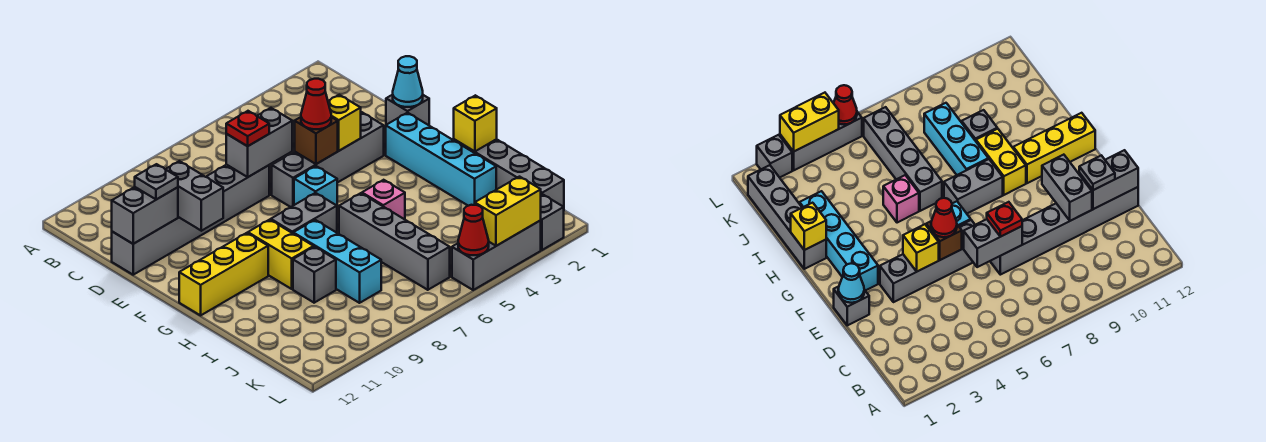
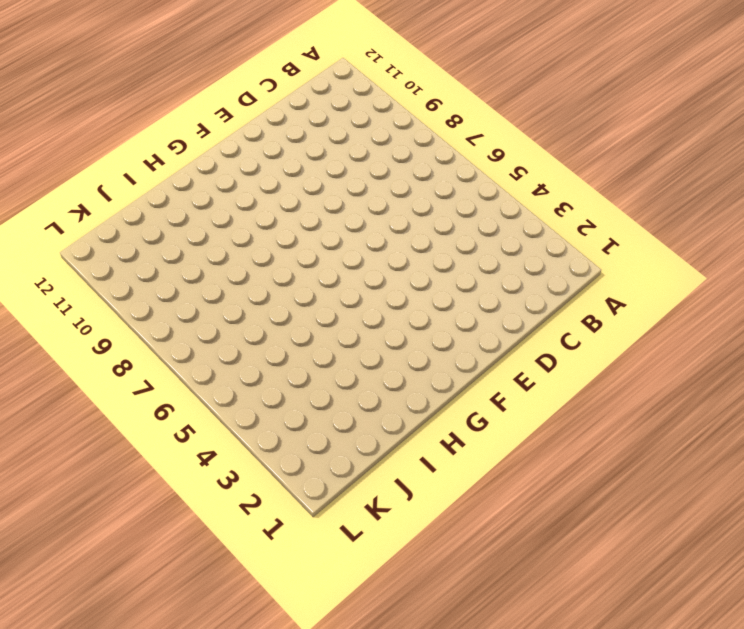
none -> grey brick D7:D12 level 1
none -> grey brick E1 level 1
none -> grey brick E3:E6 level 1

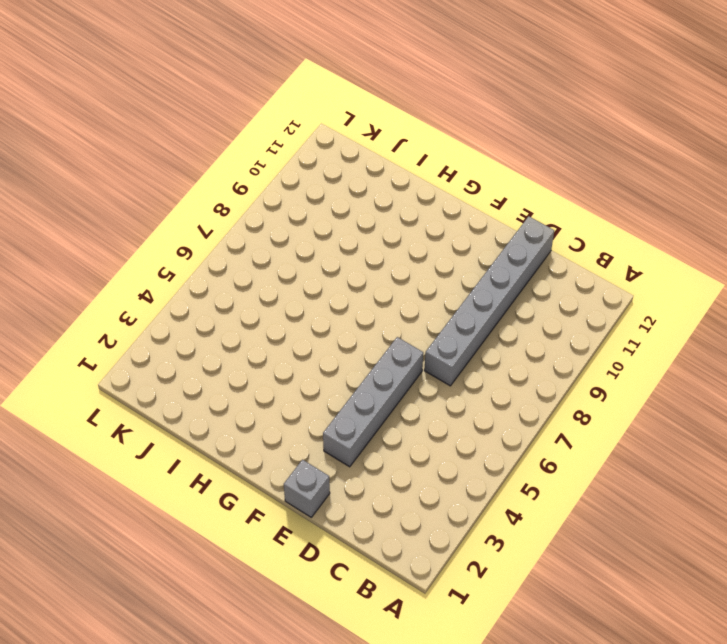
none -> cyan brick F2:I2 level 1
none -> cyan brick F6 level 1
none -> grey brick G7:G8 level 1

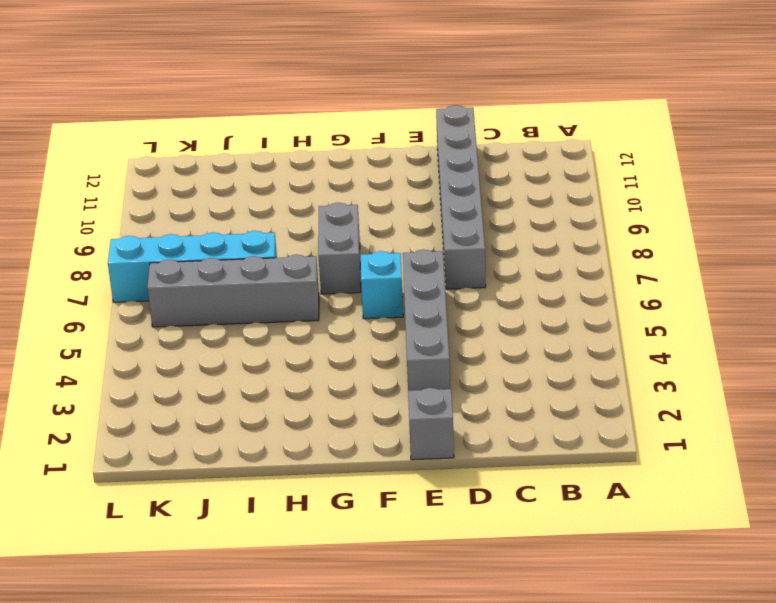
cyan brick I7:L7 level 1 -> cyan brick F2:I2 level 1
none -> yellow brick G9:H9 level 1
none -> yellow brick G10:G12 level 1
none -> grey brick H1:K1 level 1

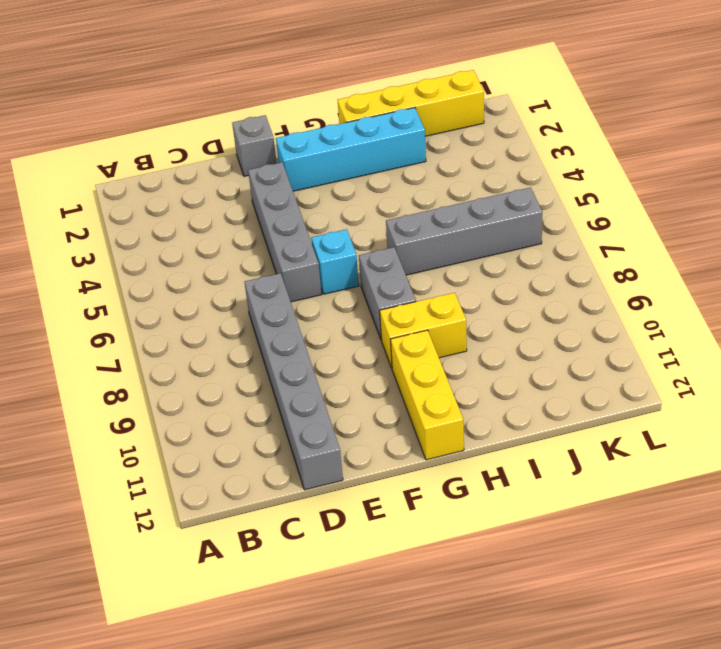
yellow brick H1:K1 level 1 -> grey brick H1:K1 level 1
none -> pink brick H5 level 1
none -> cyan brick H8:J8 level 1
none -> grey brick I9 level 1

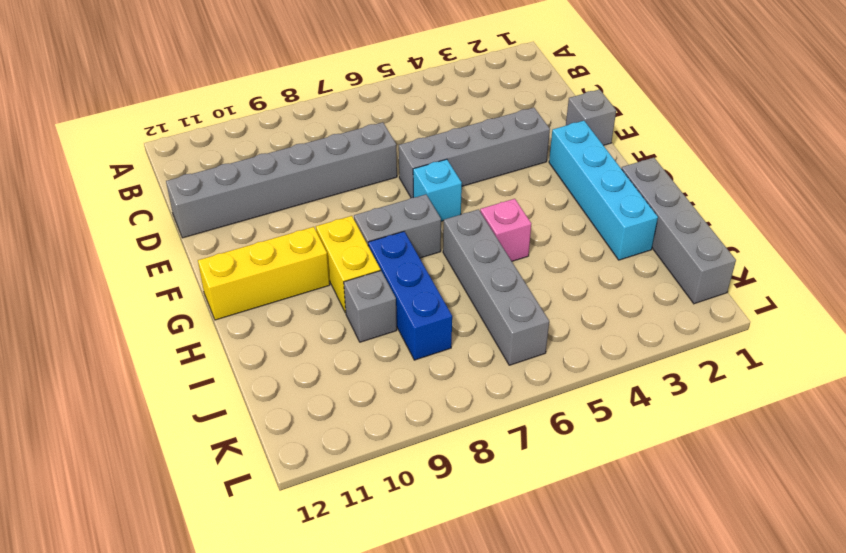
blue brick H8:J8 level 1 -> cyan brick H8:J8 level 1
none -> grey brick L2 level 1
none -> grey brick L3:L5 level 1
none -> grey brick D6:D7 level 2

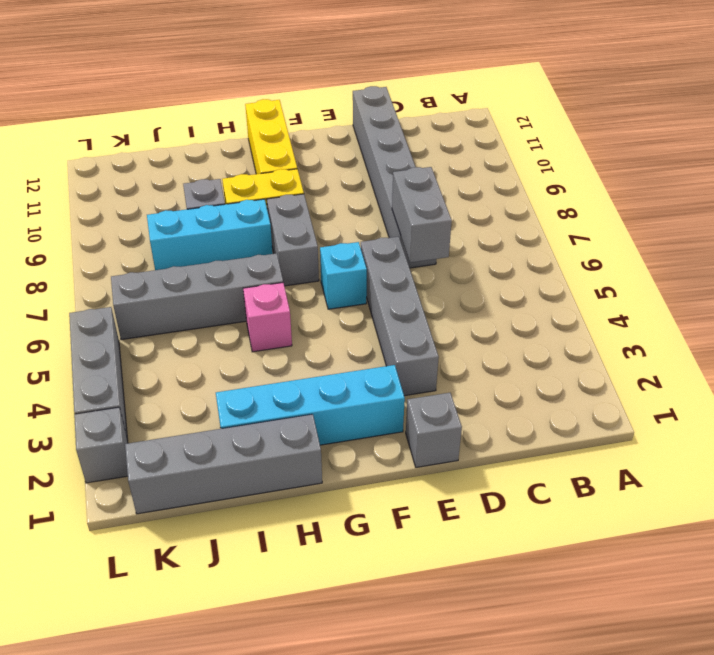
none -> grey brick D10:E10 level 2
none -> grey brick D11:D12 level 2
none -> cyan cone E1 level 2

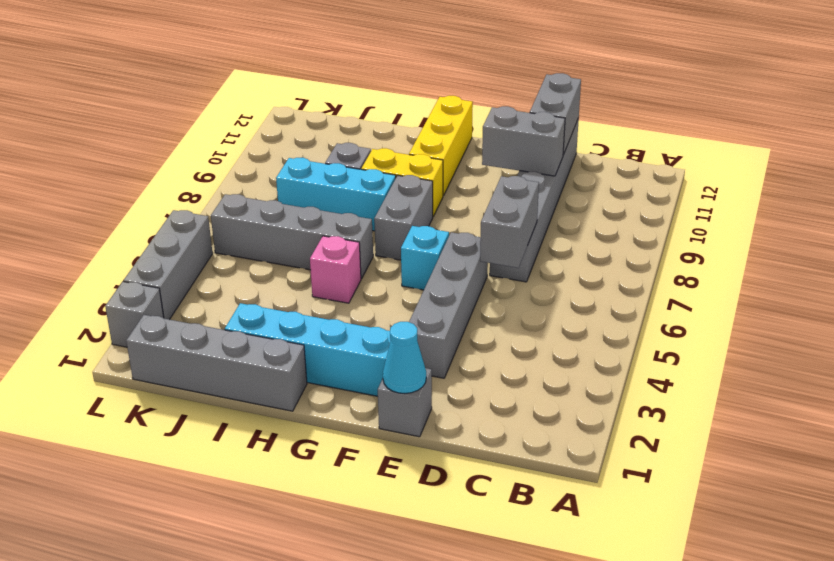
none -> yellow brick E4 level 2
none -> brown brick E5 level 2
none -> yellow brick H1 level 2

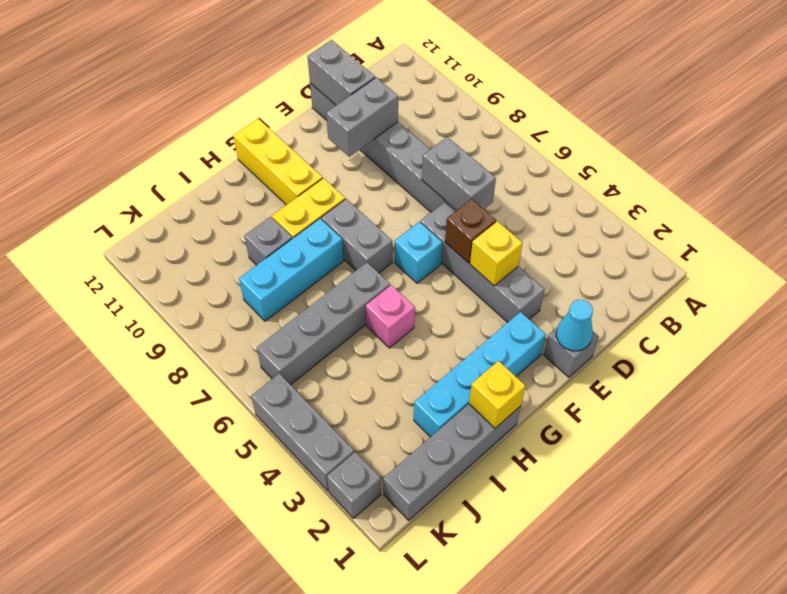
none -> yellow brick L3:L4 level 2
none -> red cone L5 level 2
none -> red plate D7 level 3

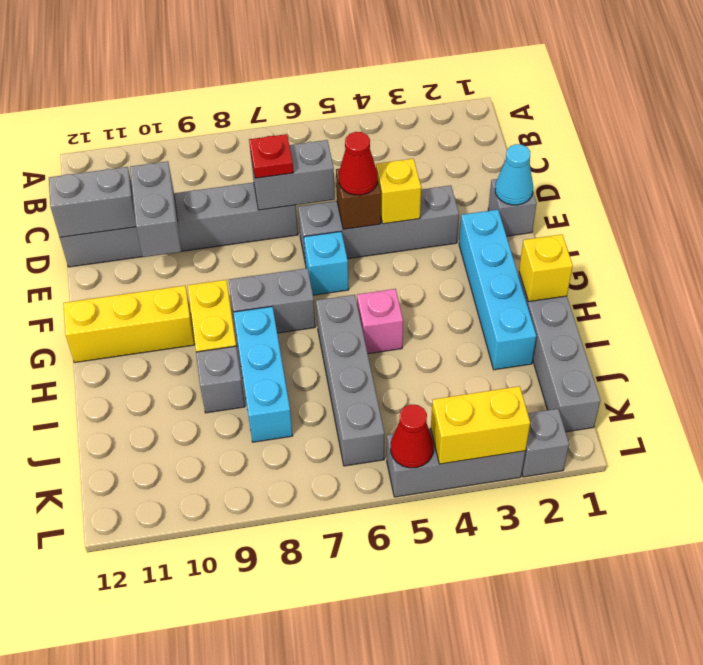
none -> grey plate D11 level 3

